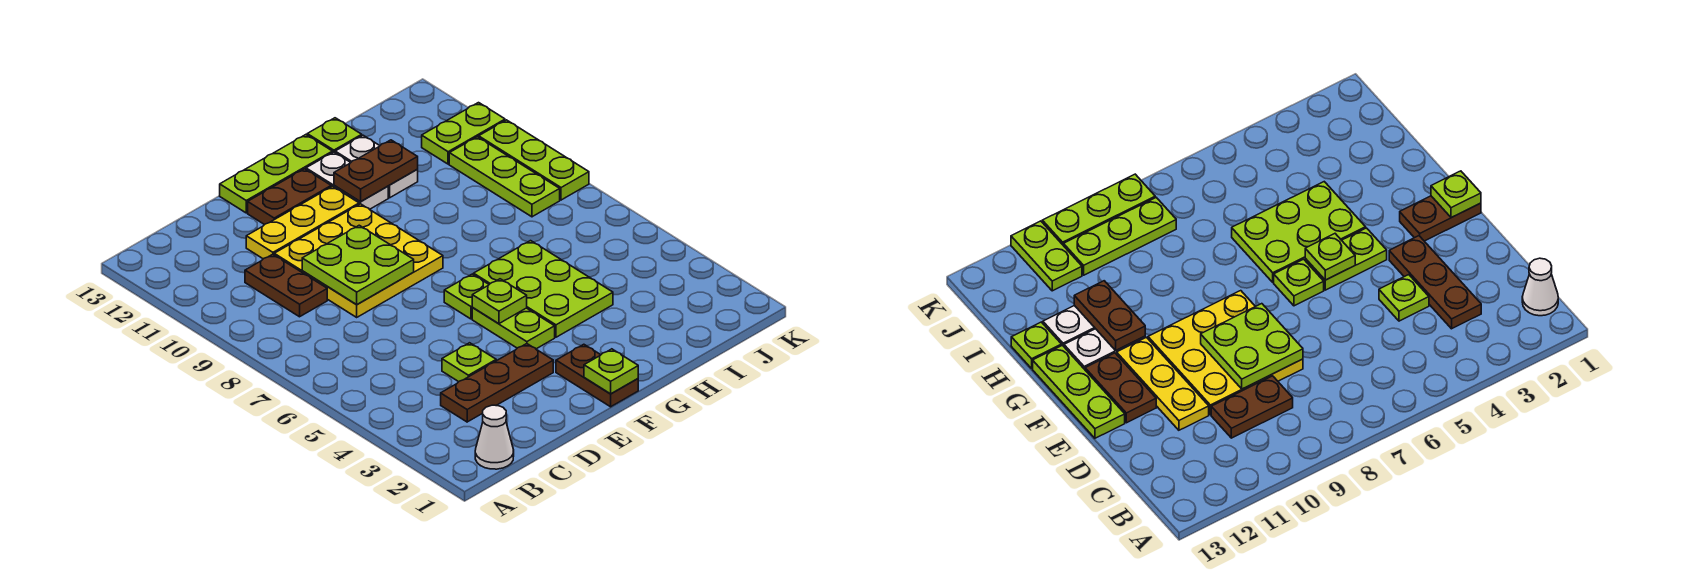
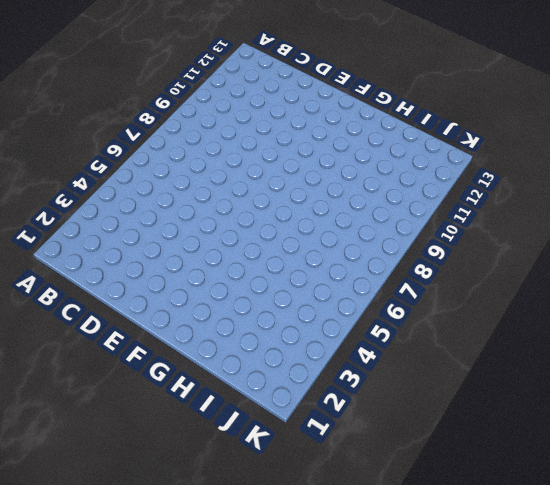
none -> white cone B1 level 1
none -> brown plate C3:E3 level 1
none -> brown plate C9:C10 level 1

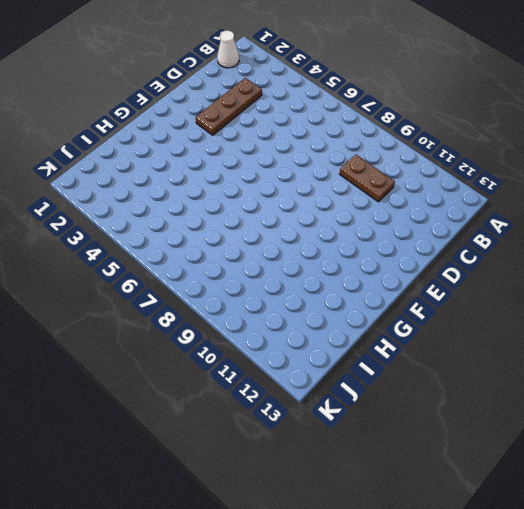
none -> lime plate D4 level 1
none -> yellow plate D8:F10 level 1
none -> yellow plate D11:F11 level 1

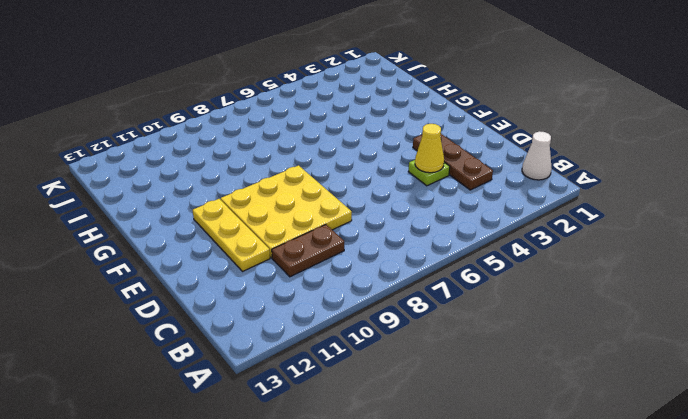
yellow cone D4 level 2 -> none
none -> brown plate E12:F12 level 1
none -> lime plate E13:G13 level 1
none -> brown plate F1:F2 level 1

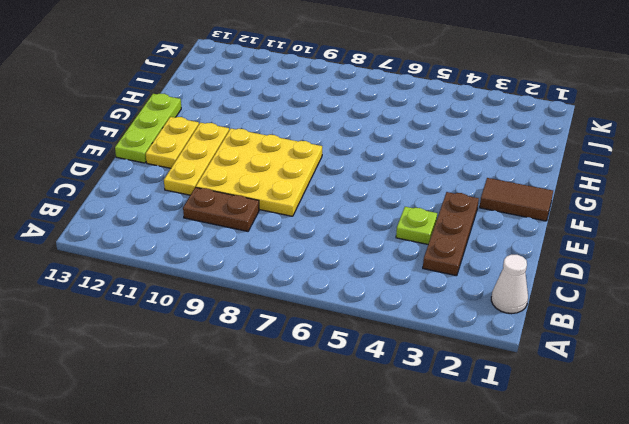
yellow plate E12:F12 level 1 -> brown plate E12:F12 level 1
brown tile F1:F2 level 1 -> brown plate F1:F2 level 1
none -> lime plate F4:F5 level 1
none -> lime plate F6 level 1
none -> lime plate G4:H6 level 1

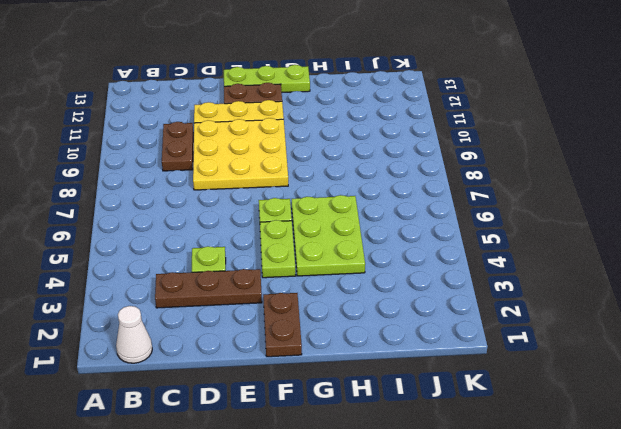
none -> white plate G11:G12 level 1
none -> white plate H11:H12 level 1
none -> lime plate H13 level 1

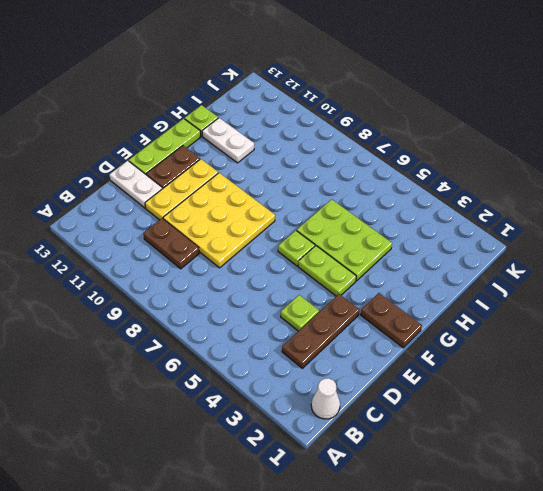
white plate D12:D13 level 1 -> white plate G11:G12 level 1
none -> lime plate J8:J10 level 1
none -> lime plate J11:K11 level 1
none -> lime plate K8:K10 level 1

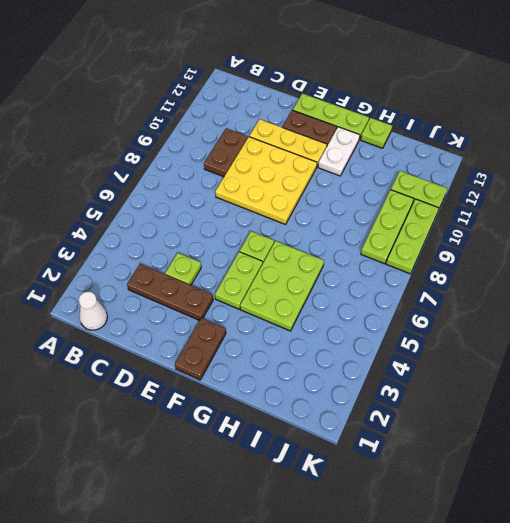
none -> white plate H11:H12 level 1
none -> lime plate D8:E9 level 2
none -> lime plate F1 level 2

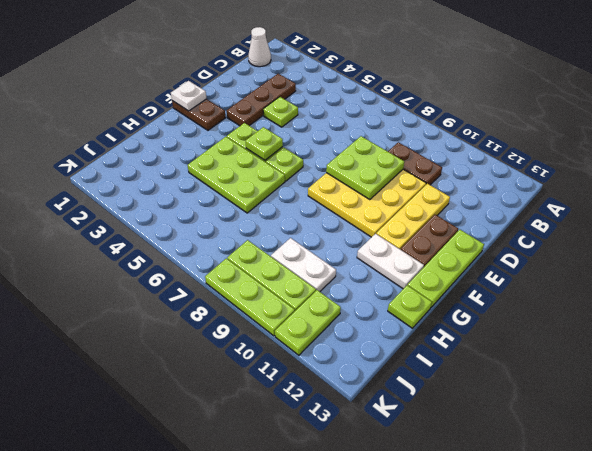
white plate F1 level 2 -> lime plate F1 level 2
white plate I9:I10 level 1 -> white plate H11:H12 level 1
none -> brown plate G11:H11 level 2

